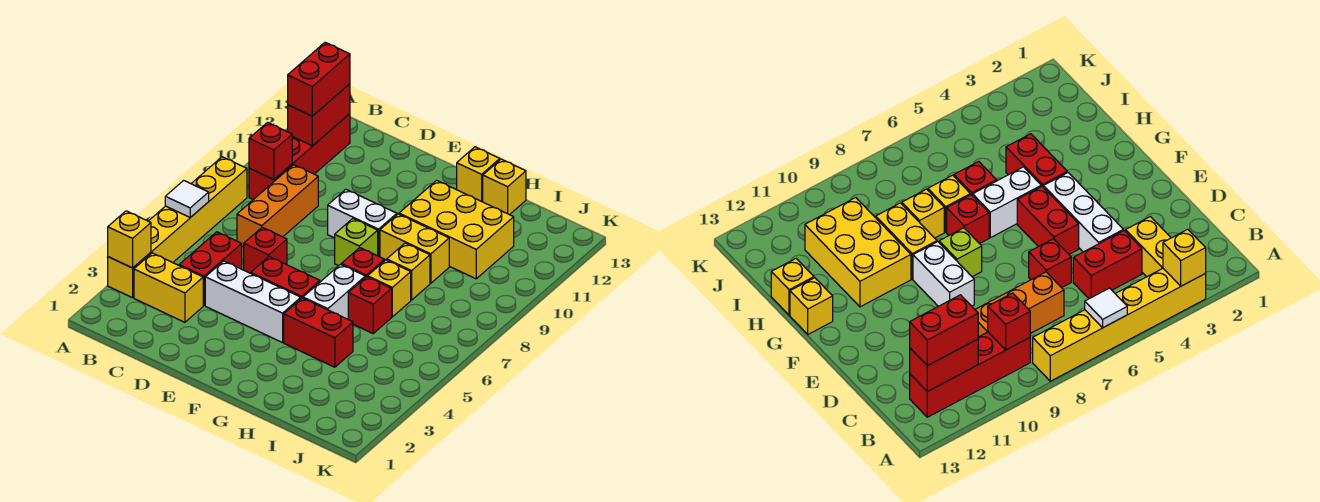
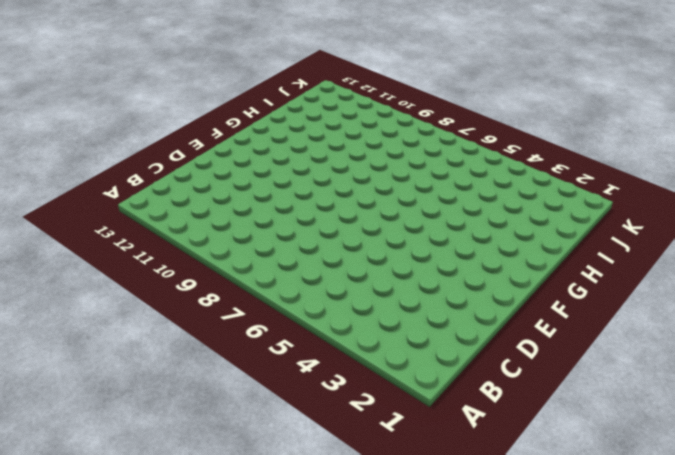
none -> yellow brick A3:A8 level 1
none -> yellow brick B3:C3 level 1
none -> red brick B9:B12 level 1

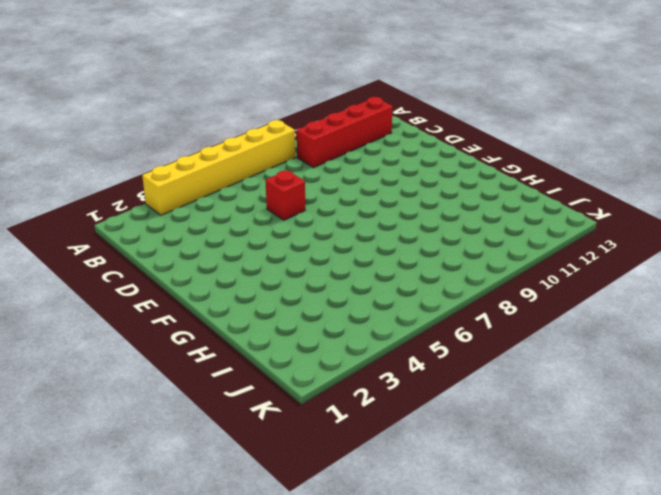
none -> yellow brick B3:C3 level 1
none -> red brick C4:C5 level 1
none -> orange brick C7:C9 level 1

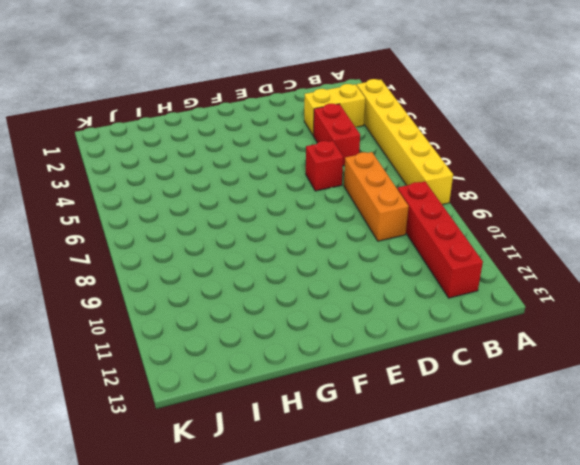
none -> white brick D4:F4 level 1
none -> red brick E5:F5 level 1
none -> white brick E9:F9 level 1

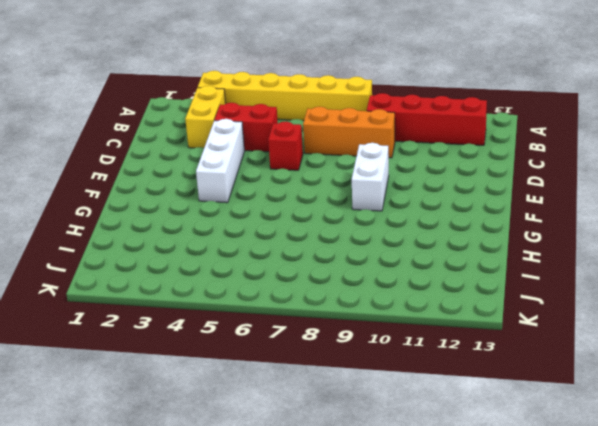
none -> red brick E5:F5 level 1
none -> lime brick F8 level 1
none -> red brick G4:H4 level 1

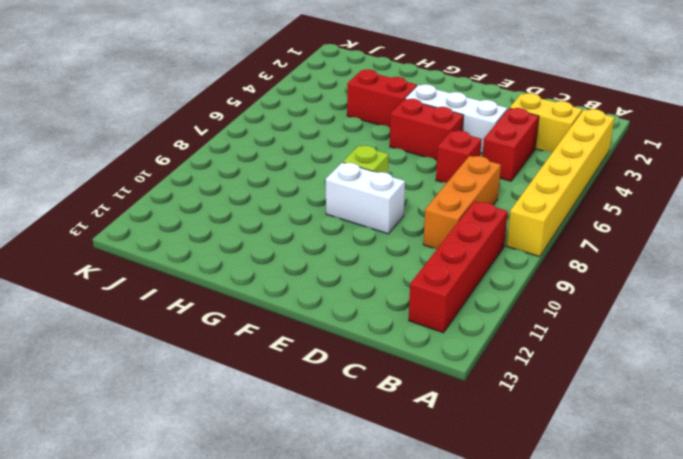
none -> white brick G5:G6 level 1
none -> red brick G7 level 1
none -> yellow brick G9:H9 level 1

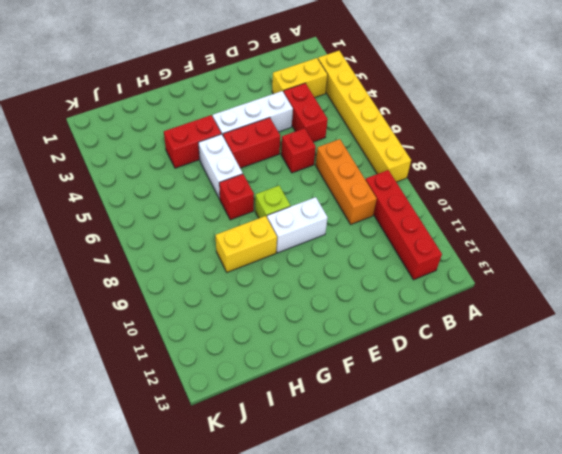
none -> yellow brick G10:I11 level 1
none -> yellow brick G13 level 1
none -> red brick H6 level 1

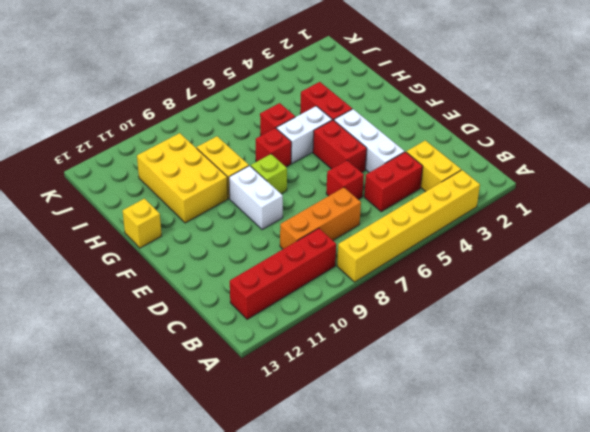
none -> yellow brick H7 level 1
none -> yellow brick H8 level 1
none -> yellow brick H13 level 1

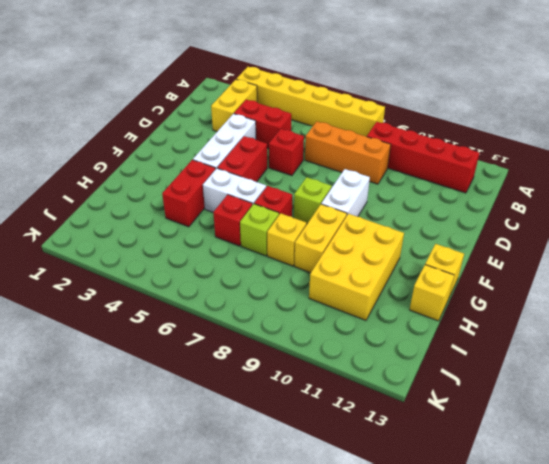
lime brick H7 level 1 -> yellow brick H7 level 1
none -> yellow brick A3 level 2
none -> white tile A6 level 2
none -> red brick B9 level 2

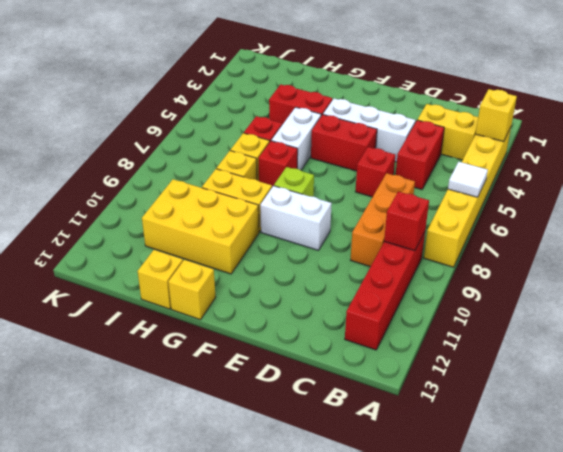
none -> red brick B11:B12 level 2
none -> red brick B11:B12 level 3

